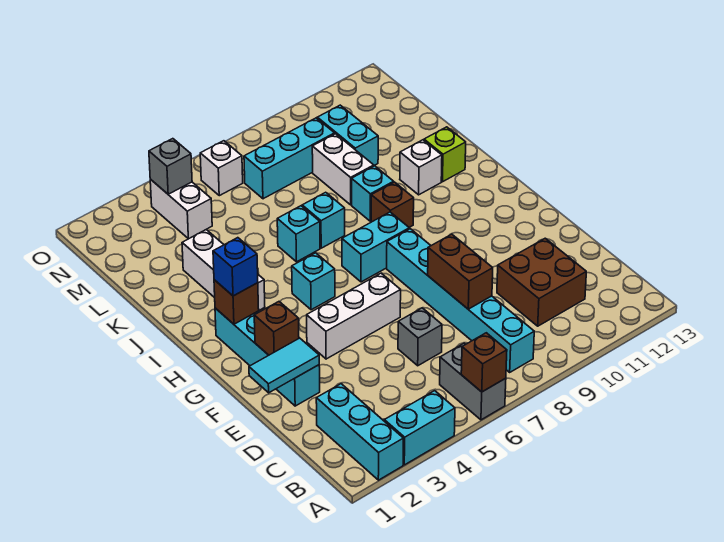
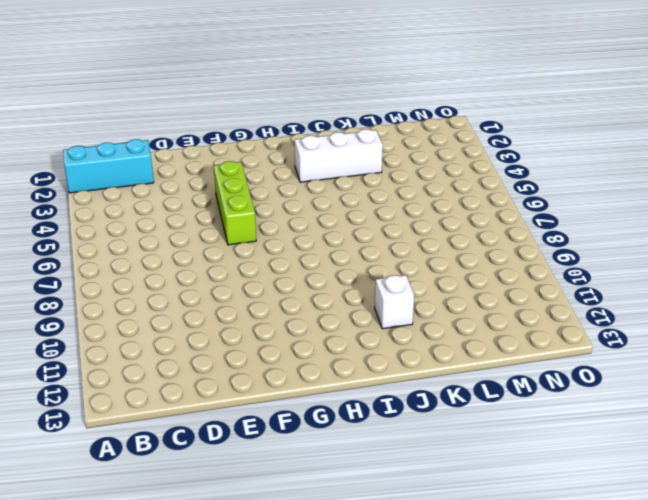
lime brick F4:F6 level 1 -> white brick F4:F6 level 1
none -> cyan brick A3:A4 level 1
none -> grey brick A6:B6 level 1
none -> cyan brick B8:G8 level 1

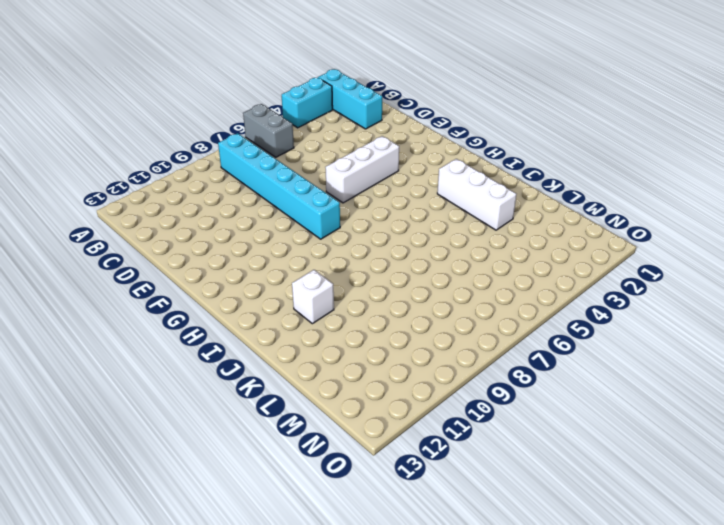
none -> brown brick C10:D11 level 1
none -> grey brick D6 level 1
none -> cyan brick E2:H2 level 1

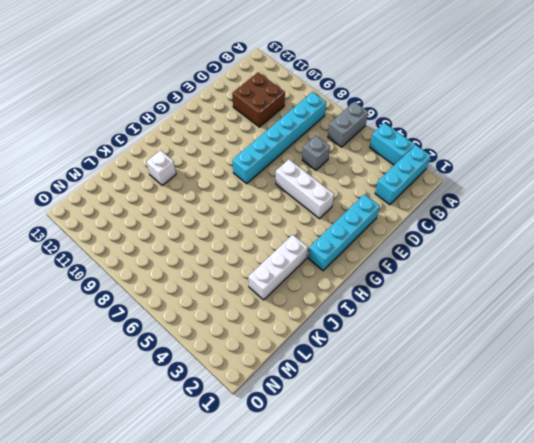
none -> cyan brick H5 level 1
none -> cyan brick H7:H8 level 1
none -> brown brick I9 level 1

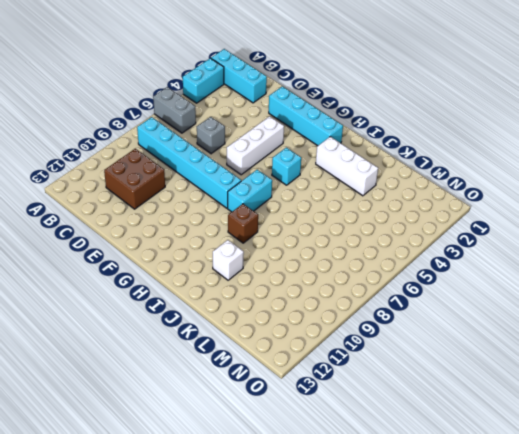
none -> cyan brick J6 level 1
none -> cyan brick J7 level 1
none -> cyan brick J9 level 1

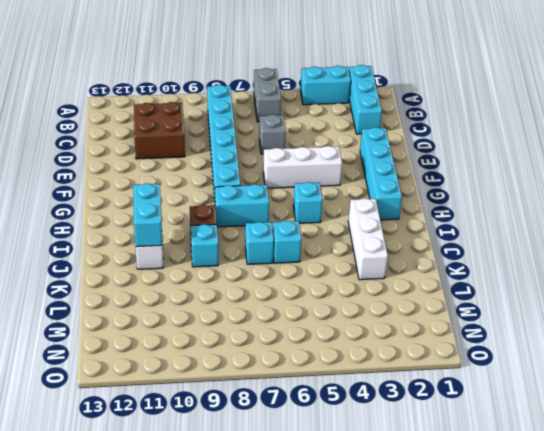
cyan brick I11:J11 level 2 -> cyan brick L10:M10 level 1
none -> lime brick J12 level 1
none -> white brick K9:L9 level 1
none -> white brick M4:N4 level 1

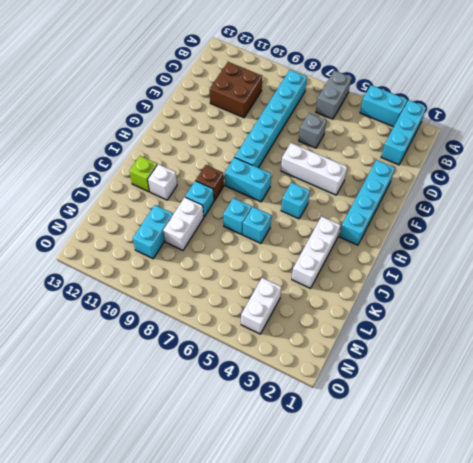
none -> cyan brick M7:M9 level 1
none -> white brick N6 level 1
none -> brown brick A6 level 2

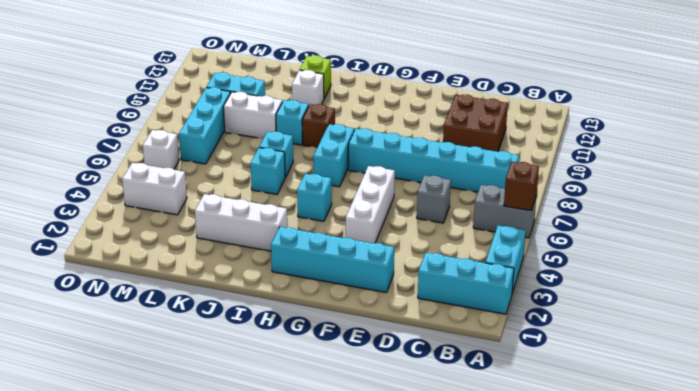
none -> brown brick D8:E8 level 2
none -> cyan tile E1:E2 level 2
none -> brown brick F2 level 2

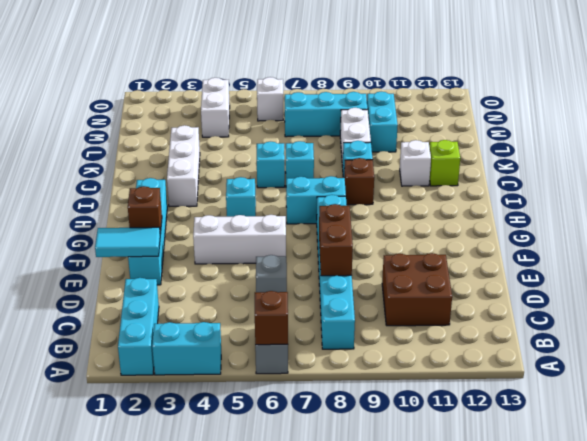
none -> brown brick H2 level 2
none -> grey brick N4 level 2
none -> blue brick H2 level 3

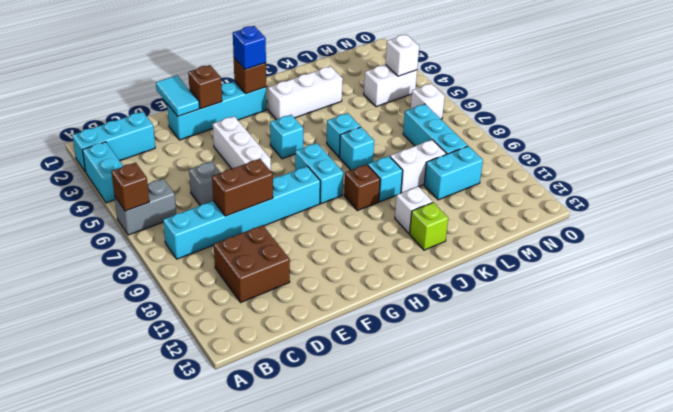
white brick N4 level 2 -> grey brick N4 level 2

